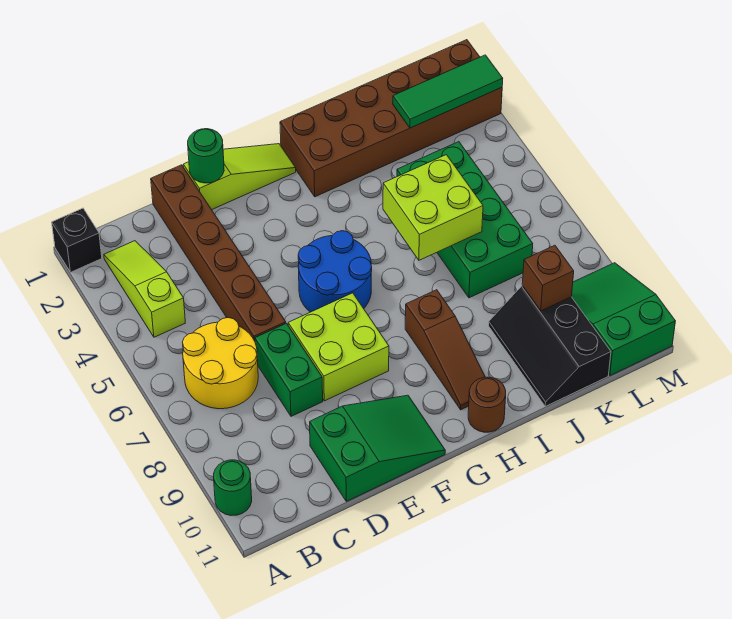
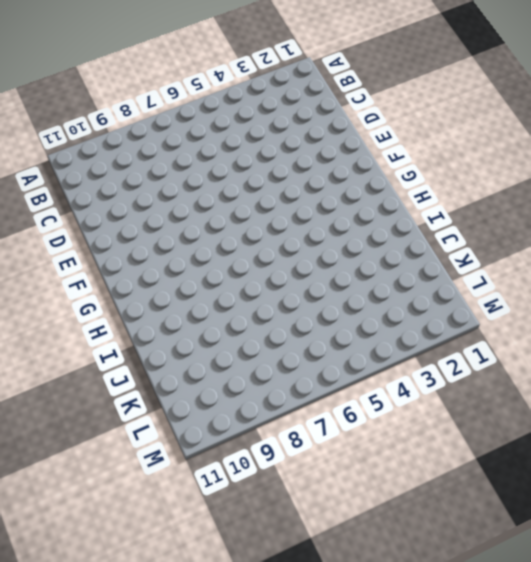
none -> black brick A1 level 1
none -> green round brick A10 level 1
none -> lime slope B2:B4 level 1 top 4

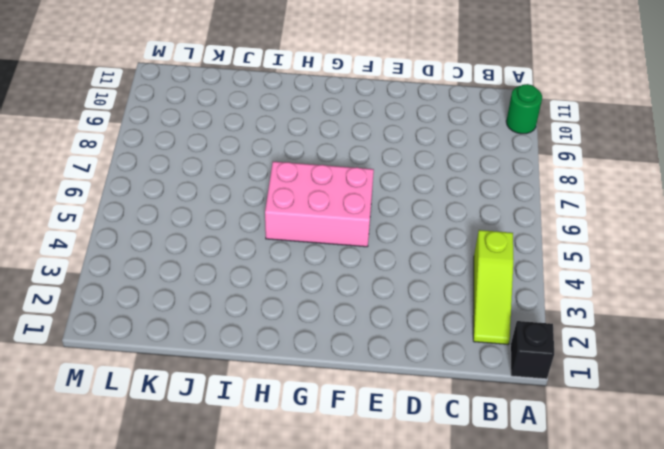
pink brick F5:H6 level 1 -> blue round brick F5:G6 level 1
none -> yellow round brick B6:C7 level 1
none -> brown brick D1:D6 level 1
none -> green brick D7:D8 level 1

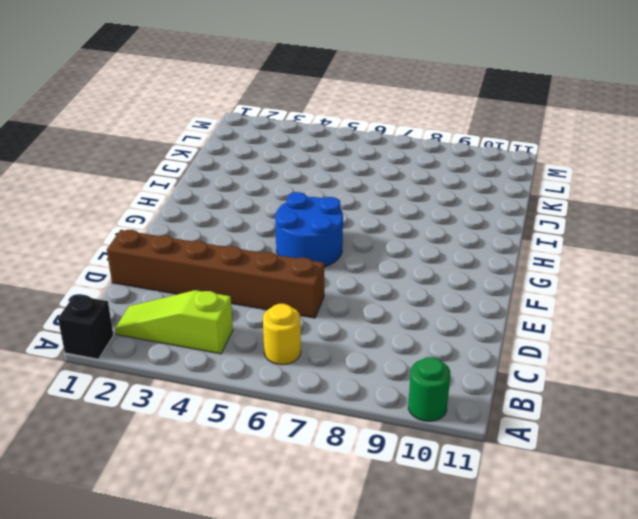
yellow round brick B6 level 1 -> yellow round brick B6:C7 level 1
none -> green brick D7:D8 level 1
none -> green slope D10:F11 level 1 top D
none -> lime slope E1:G1 level 1 top E

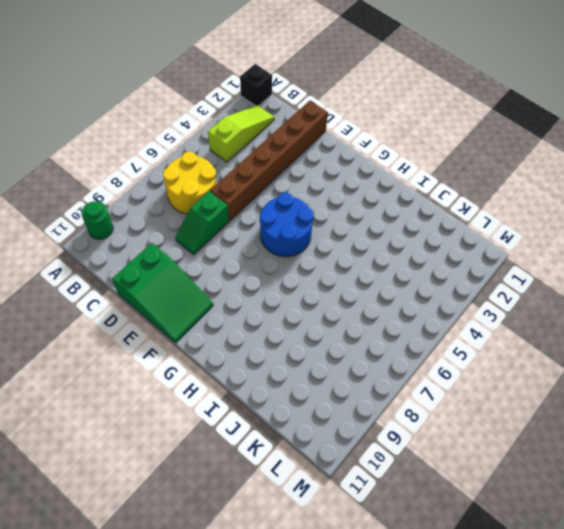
green slope D7:D8 level 1 top 7 -> green brick D7:D8 level 1
none -> lime slope E1:G1 level 1 top E
none -> lime brick E7:F8 level 1
none -> brown brick H1:M2 level 1

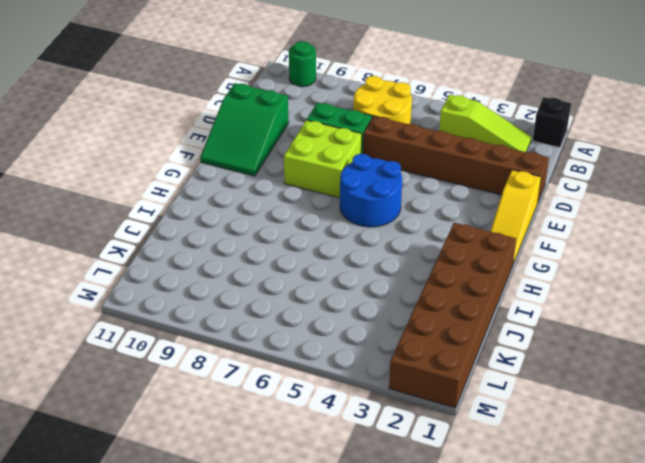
yellow slope E1:G1 level 1 top E -> lime slope E1:G1 level 1 top E
none -> brown slope H8:H10 level 1 top 8
none -> brown round brick H11 level 1
none -> green brick J4:K7 level 1

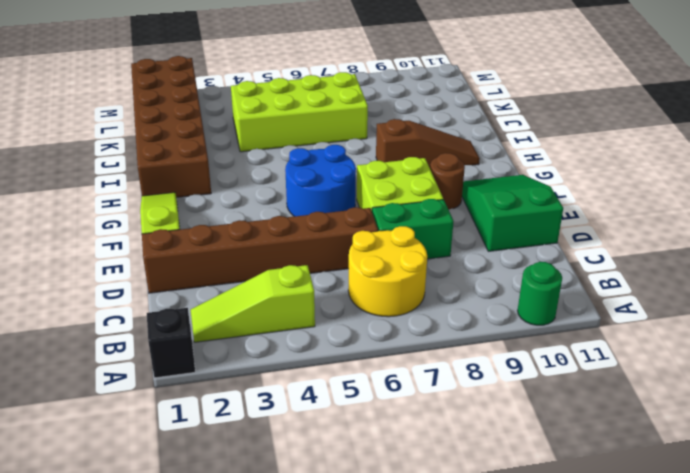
brown round brick F9 level 1 -> brown round brick H11 level 1
lime brick J4:K7 level 1 -> green brick J4:K7 level 1
none -> black slope J9:K11 level 1 top K
none -> green slope L9:M11 level 1 top 11
none -> green round brick E1 level 2

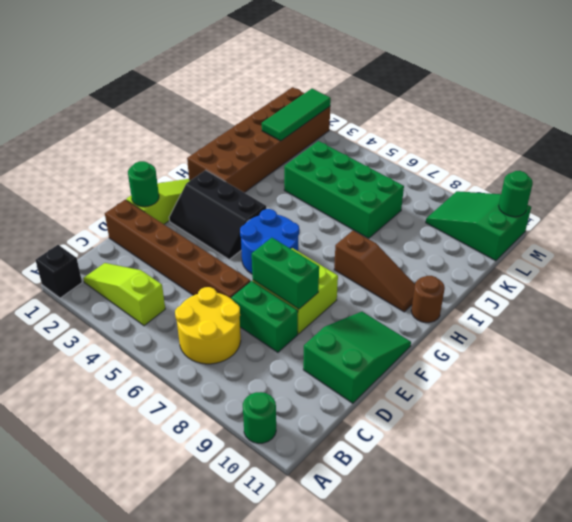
green brick E7:E8 level 2 -> none
black slope F2:G4 level 1 top G -> black slope J9:K11 level 1 top K
green round brick M11 level 2 -> none
none -> lime brick I5:J6 level 2
none -> brown brick K9 level 2

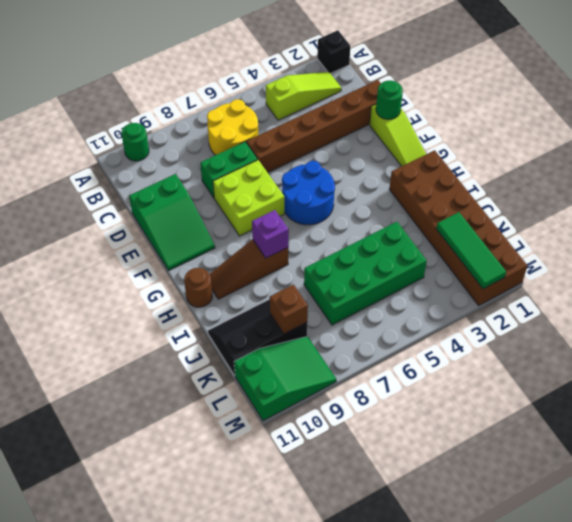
purple brick H8 level 2 -> none
none -> lime brick I5:J6 level 2

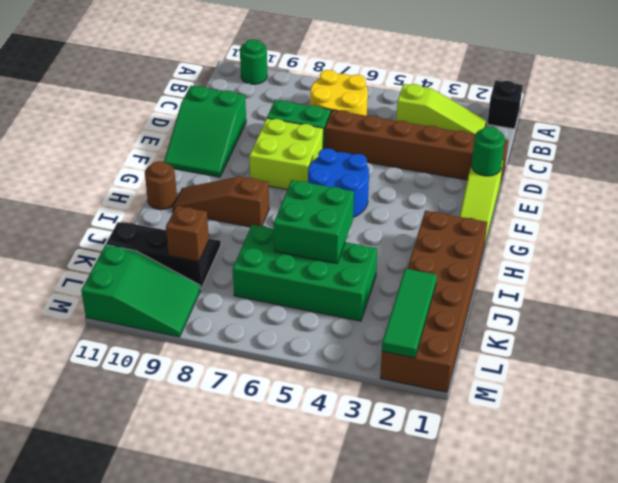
green brick I5:J6 level 2 -> lime brick I5:J6 level 2

